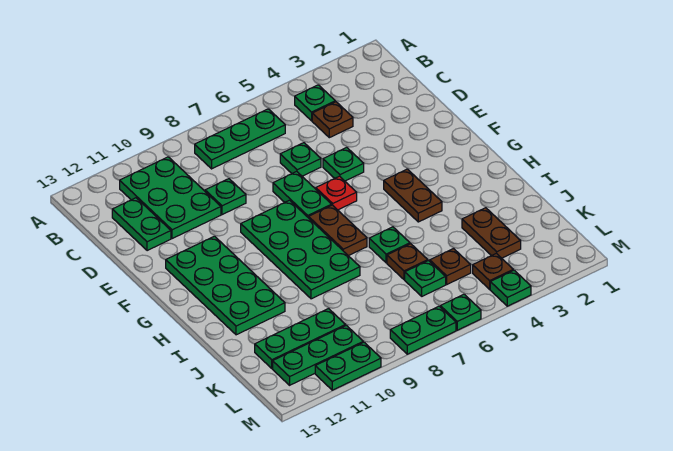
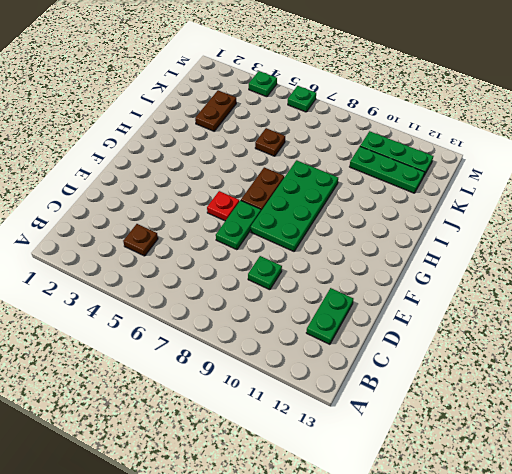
none -> green plate B4 level 1
none -> green plate B6:B8 level 1
none -> green plate B10:D11 level 1

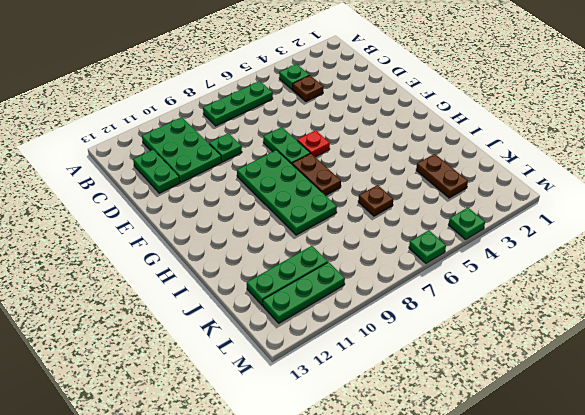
none -> green plate D6 level 1
none -> green plate E5 level 1
none -> green plate F11:I12 level 1

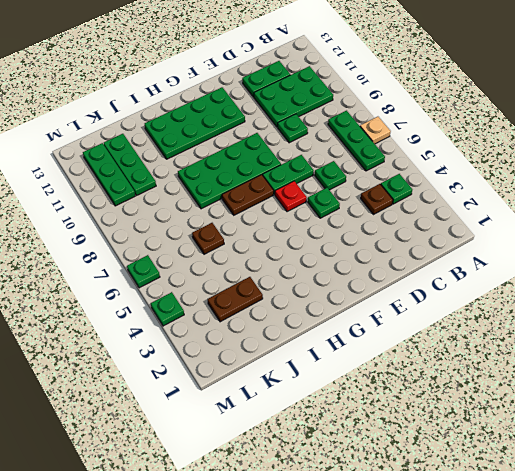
tan plate A7 level 1 -> none
none -> brown plate G4:H4 level 1
none -> green plate I6 level 1
none -> brown plate K5 level 1

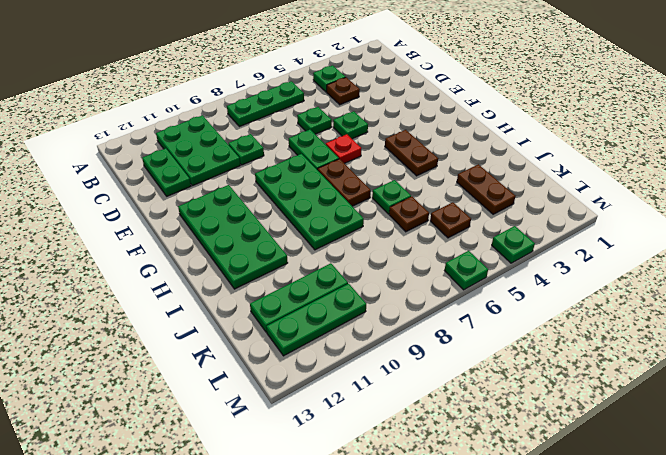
none -> green plate K6 level 1
none -> brown plate L4 level 1
none -> green plate M7:M8 level 1

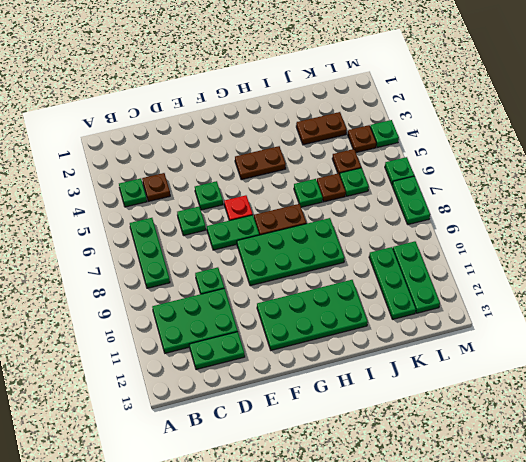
none -> green plate M10:M11 level 1

